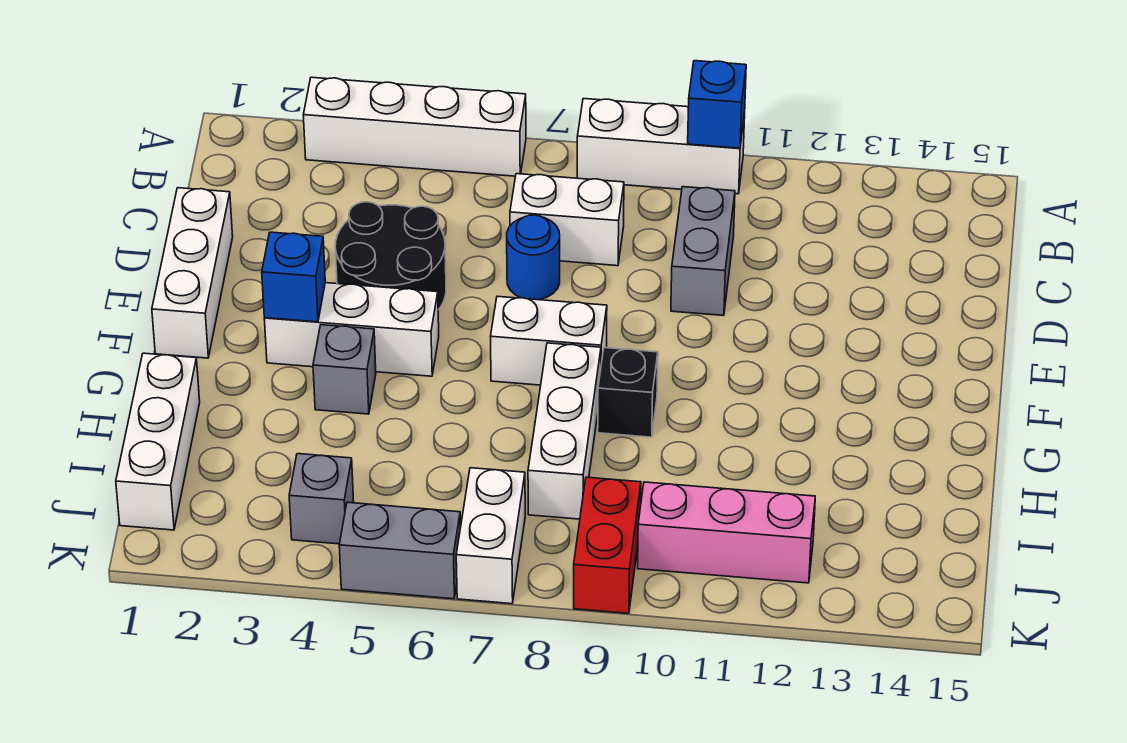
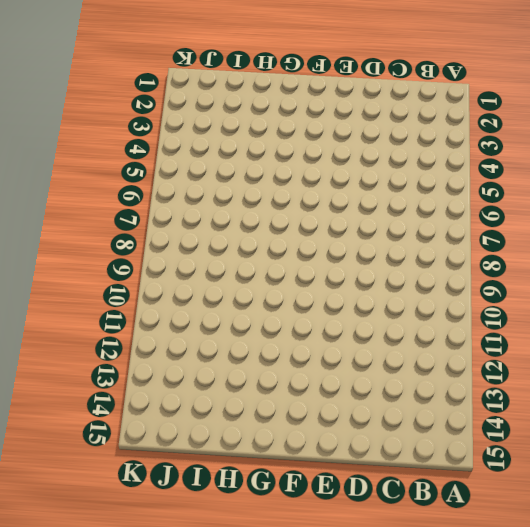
none -> white brick A3:A6 level 1
none -> white brick A8:A10 level 1
none -> white brick C7:C8 level 1

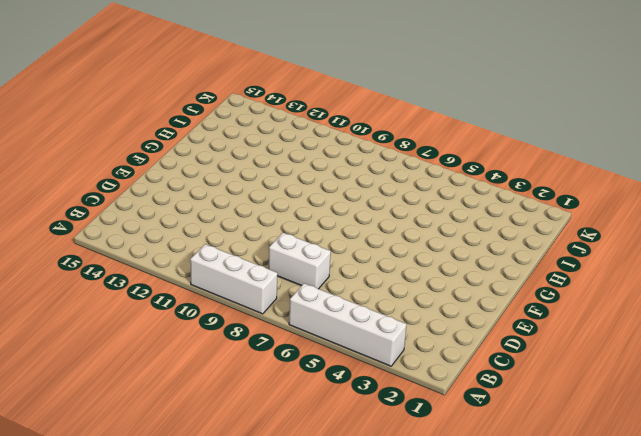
none -> grey brick C10:D10 level 1
none -> white brick D1:F1 level 1
none -> black round brick D4:E5 level 1

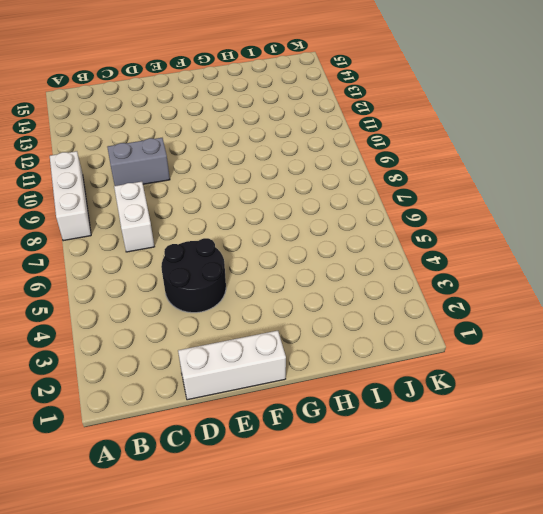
none -> white brick A3:A6 level 1
none -> blue round brick D7 level 1
none -> white brick F3:F5 level 1

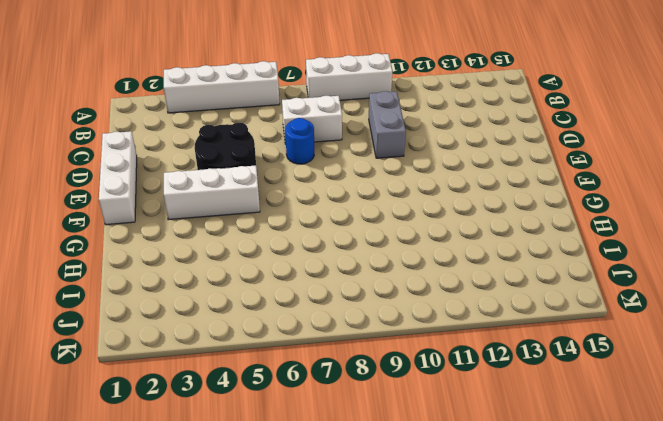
none -> white brick F7:F8 level 1
none -> grey brick G4 level 1
none -> white brick G8:I8 level 1

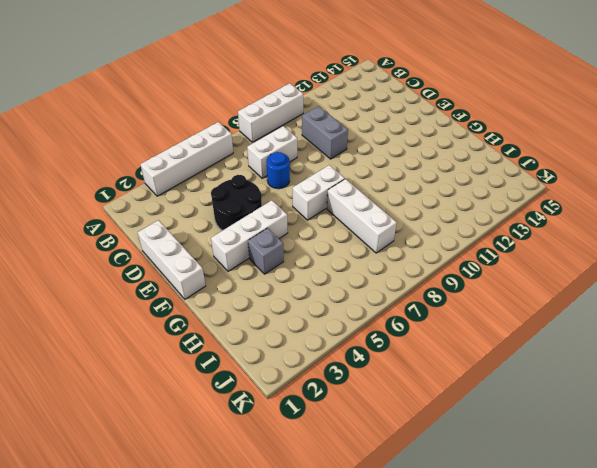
none -> black brick G9 level 1
none -> white brick H1:J1 level 1
none -> grey brick J4 level 1

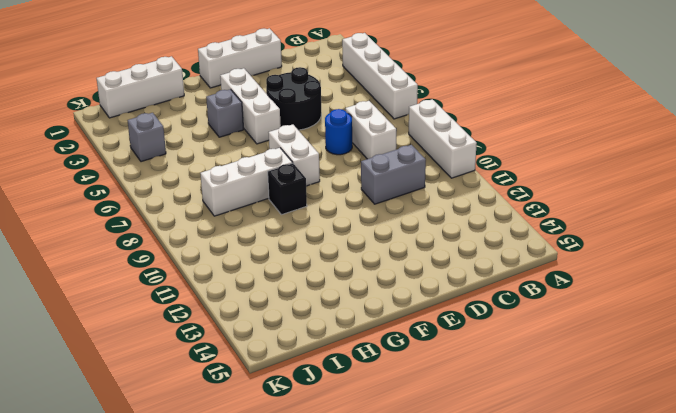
none -> white brick J7:K7 level 1
none -> red brick J9:K9 level 1
none -> pink brick J10:J12 level 1

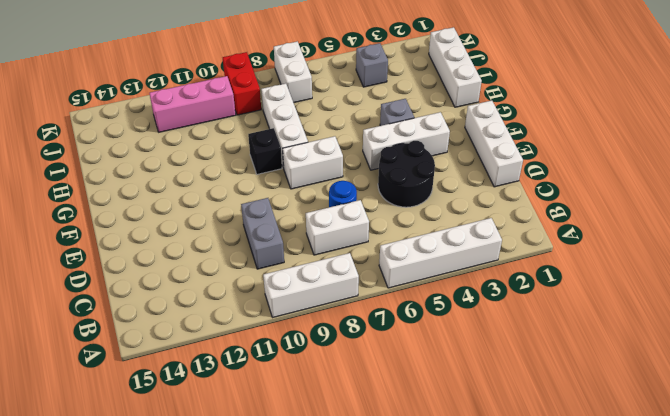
none -> grey brick K5:K6 level 1
none -> blue brick A10 level 2
none -> blue brick F3 level 2

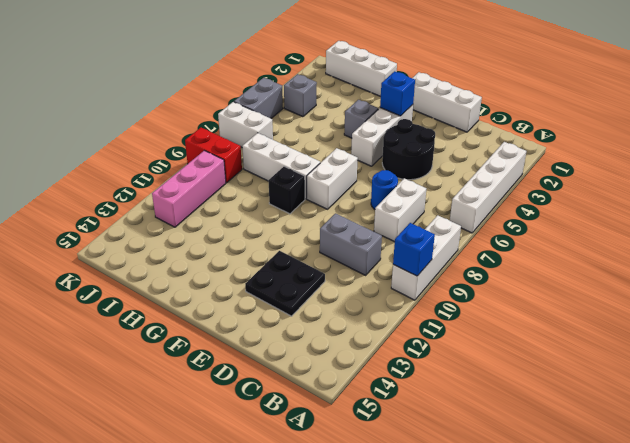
black plate D12:E13 level 1 -> none

